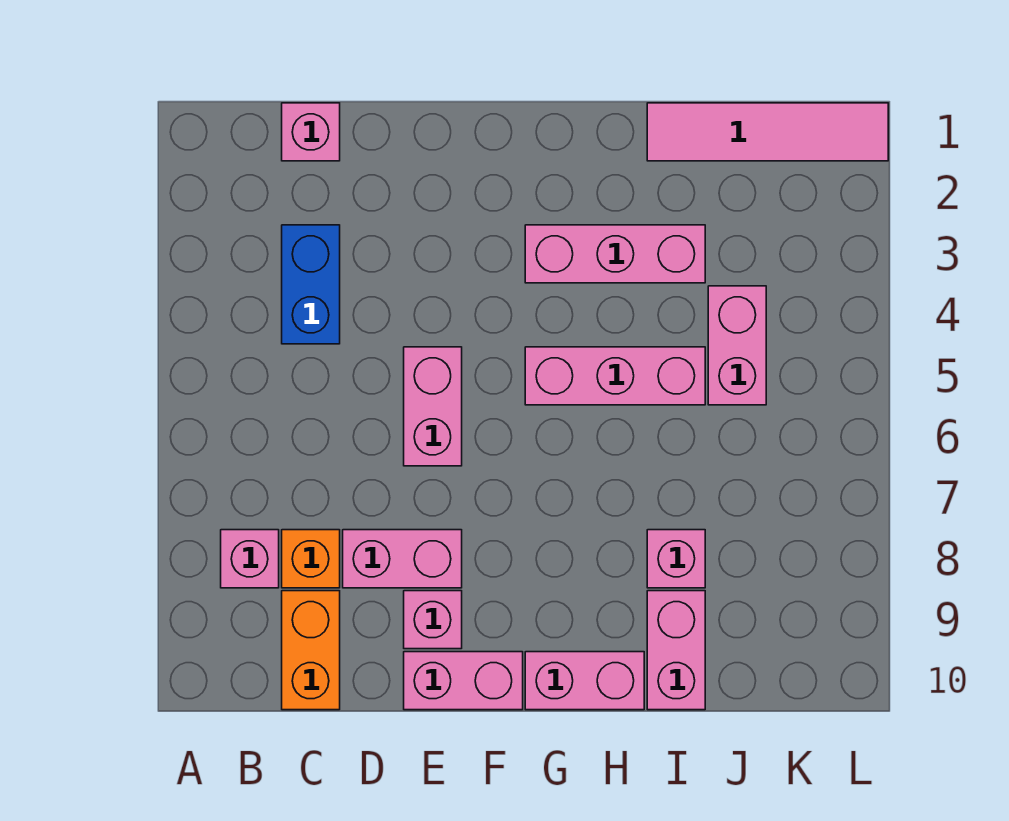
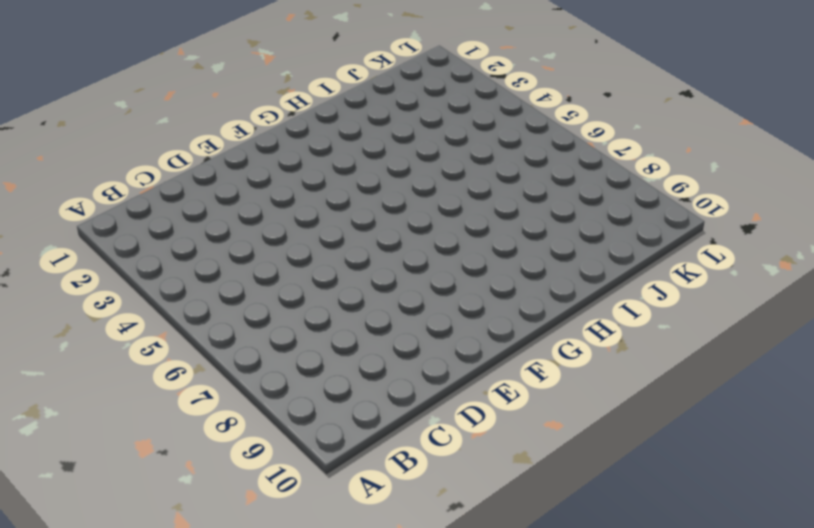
none -> pink brick B8 level 1
none -> pink brick C1 level 1
none -> blue brick C3:C4 level 1

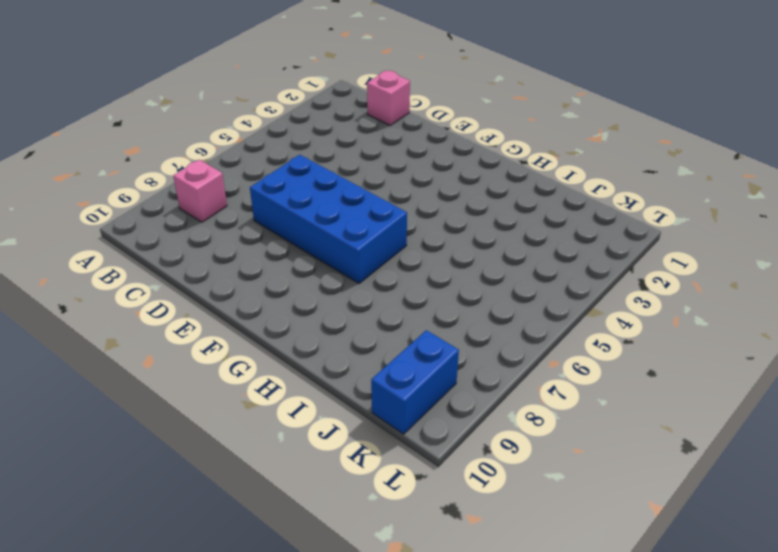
blue brick D6:G7 level 1 -> pink brick E5:E6 level 1
blue brick K9:K10 level 1 -> blue brick C3:C4 level 1
none -> orange brick C8 level 1
none -> orange brick C9:C10 level 1
none -> pink brick D8:E8 level 1

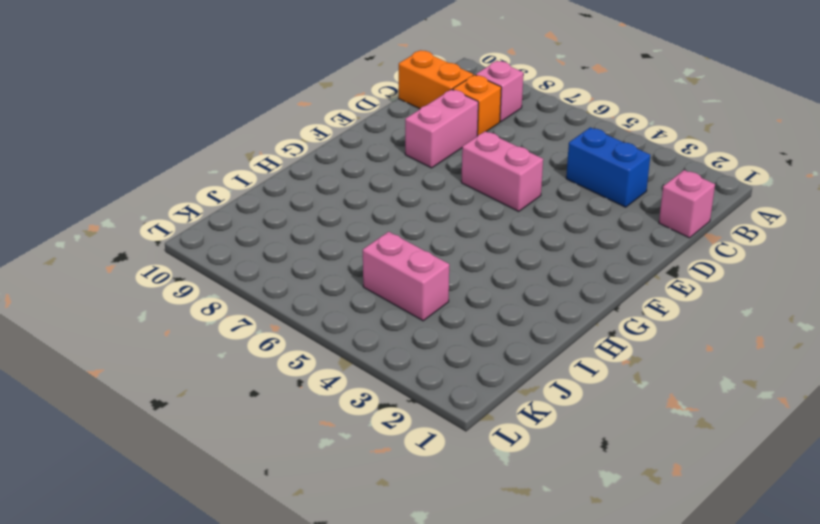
none -> pink brick E9 level 1
none -> pink brick E10:F10 level 1
none -> pink brick G3:I3 level 1

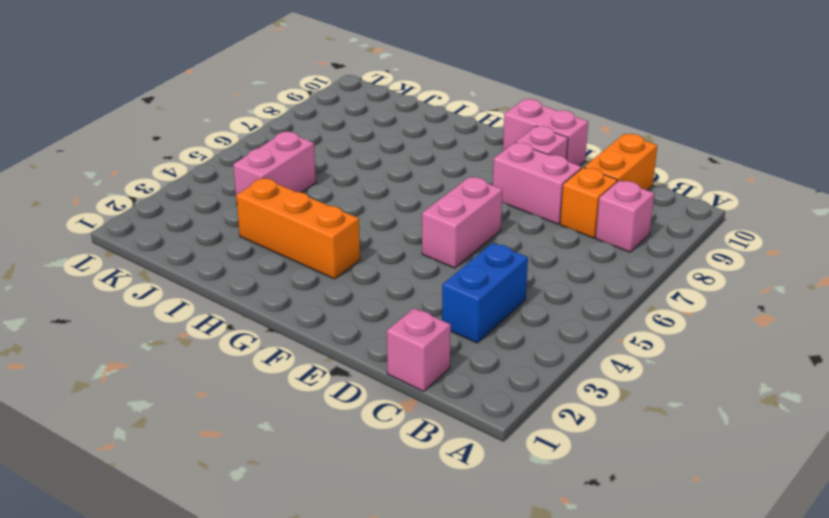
orange brick G3:I3 level 1 -> pink brick G3:I3 level 1
none -> pink brick G5:I5 level 1
none -> pink brick G10:H10 level 1
none -> pink tile I1:L1 level 1

